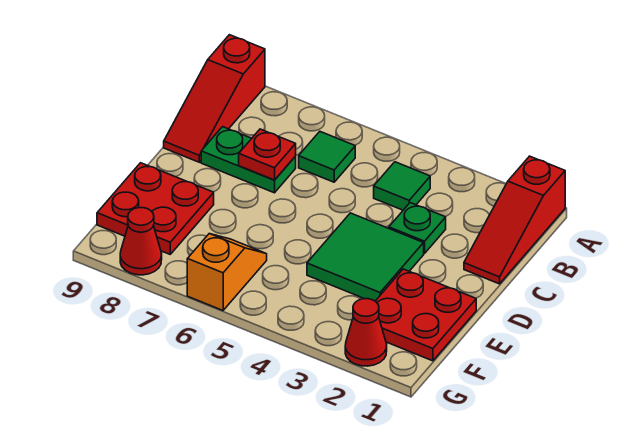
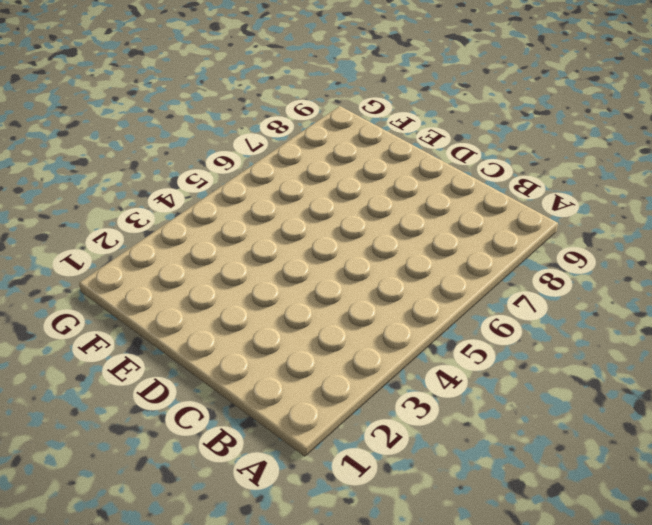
none -> red slope A1:C1 level 1 top A
none -> red slope A9:C9 level 1 top A
none -> green tile B4 level 1

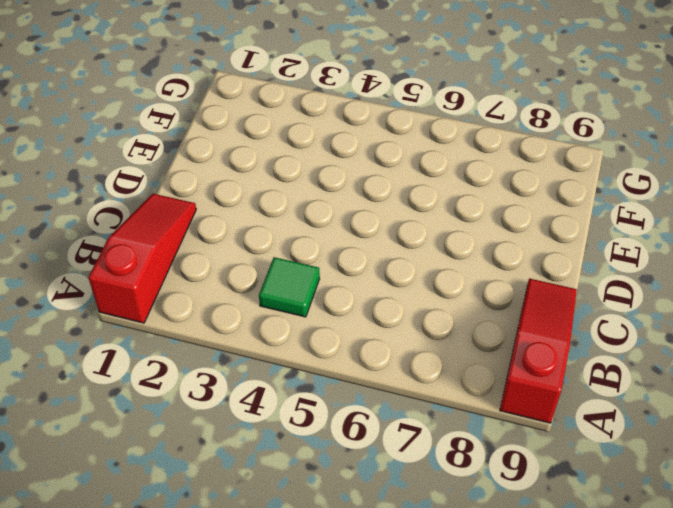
none -> green tile B6 level 1
none -> green plate C3 level 1
none -> green plate C7:C8 level 1

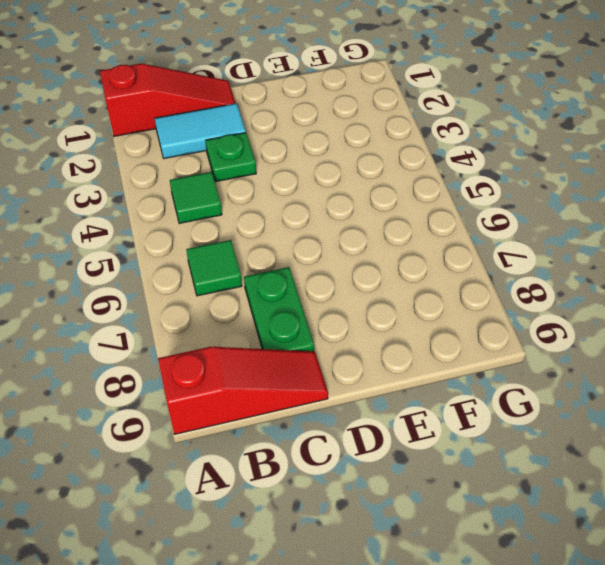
cyan tile B2:C2 level 1 -> none
none -> green tile D3:E4 level 1
none -> red plate E1:F2 level 1
none -> red plate E8:F9 level 1

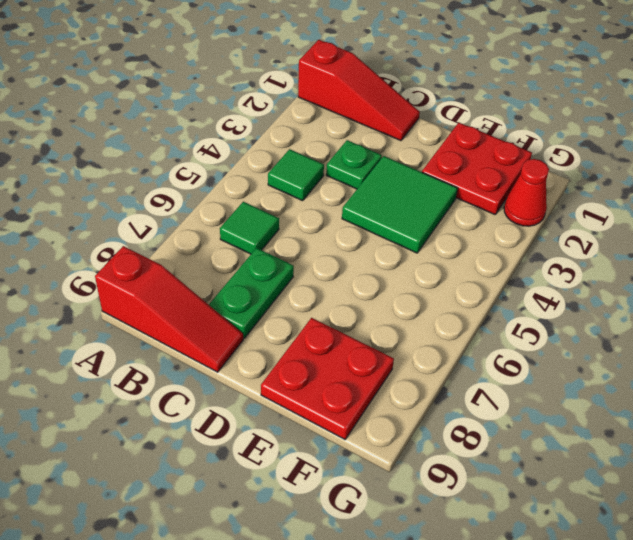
none -> orange slope F6:G6 level 1 top G
none -> red cone G8 level 1
none -> red plate C7 level 2

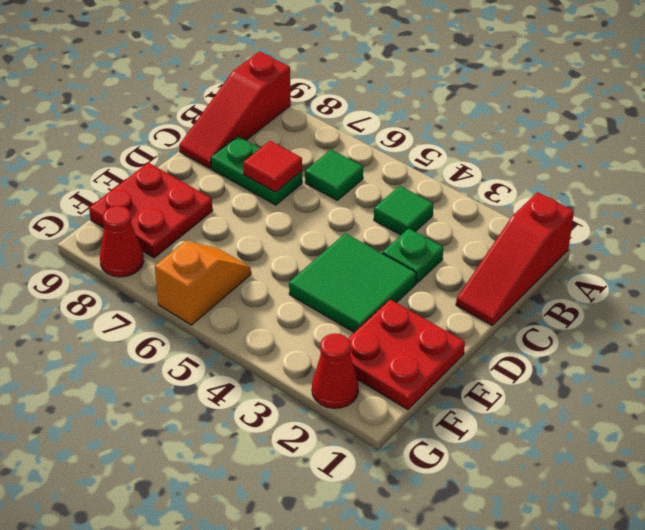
red tile C7 level 2 -> red plate C7 level 2

